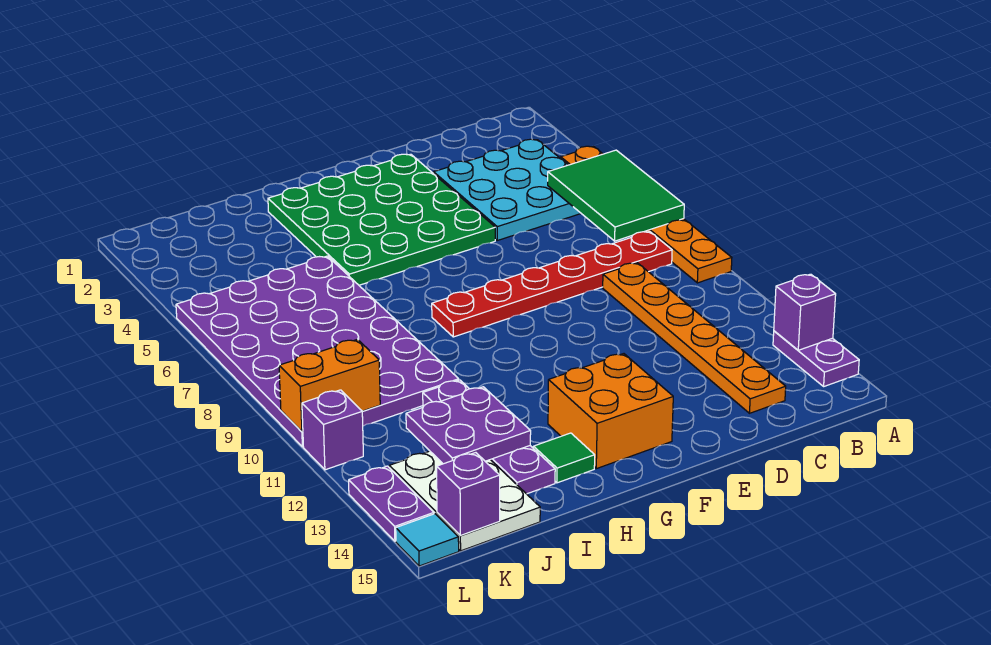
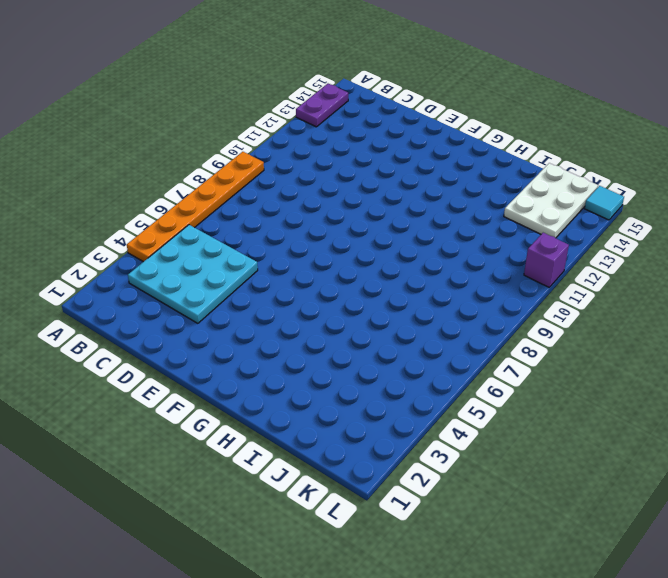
none -> red plate B8:G8 level 1
none -> orange plate C9:C14 level 1
none -> green plate E2:H5 level 1

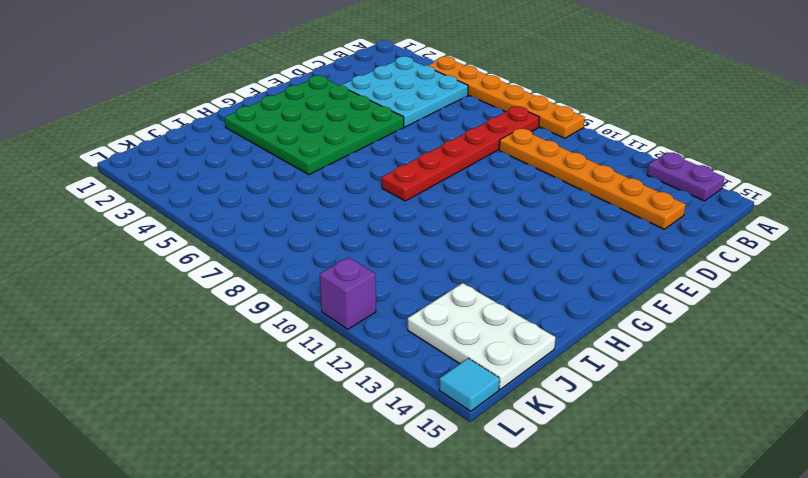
none -> orange brick F13:G14 level 1
none -> green tile H14 level 1
none -> purple plate I5:L10 level 1

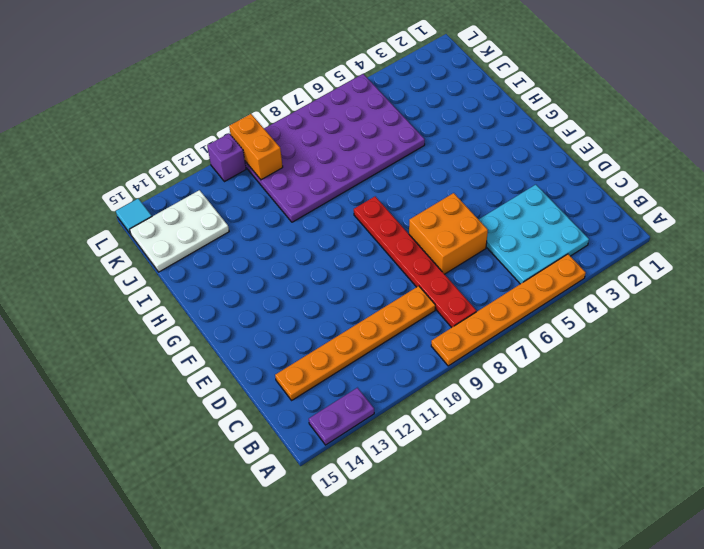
orange brick D6:E7 level 1 -> orange brick F13:G14 level 1
none -> green plate E2:H5 level 1
none -> green tile H14 level 1
none -> purple plate I11:I14 level 1

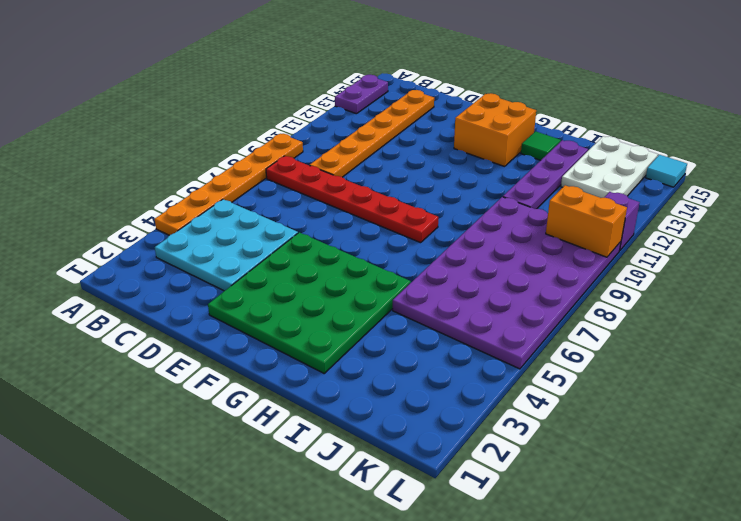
none -> purple plate L13:L14 level 1
none -> green tile A5:B7 level 2
none -> purple brick A13 level 2

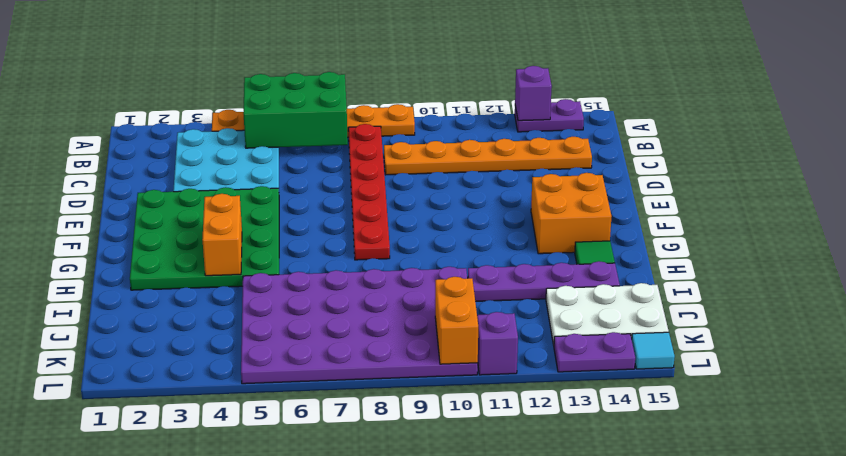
green brick A5:B7 level 2 -> green tile A5:B7 level 2
orange brick G4:H4 level 2 -> none
none -> purple plate I12:J13 level 2
none -> purple brick K15 level 2

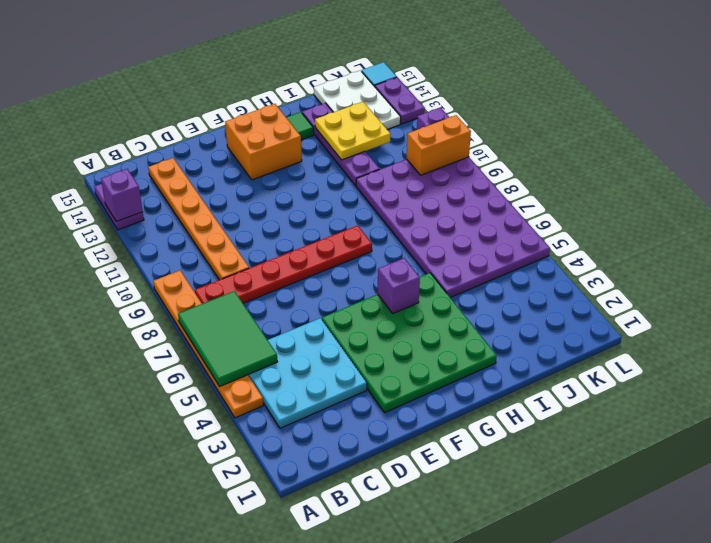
purple brick G5 level 2 -> purple brick K15 level 2
yellow plate I12:J13 level 2 -> purple plate I12:J13 level 2

